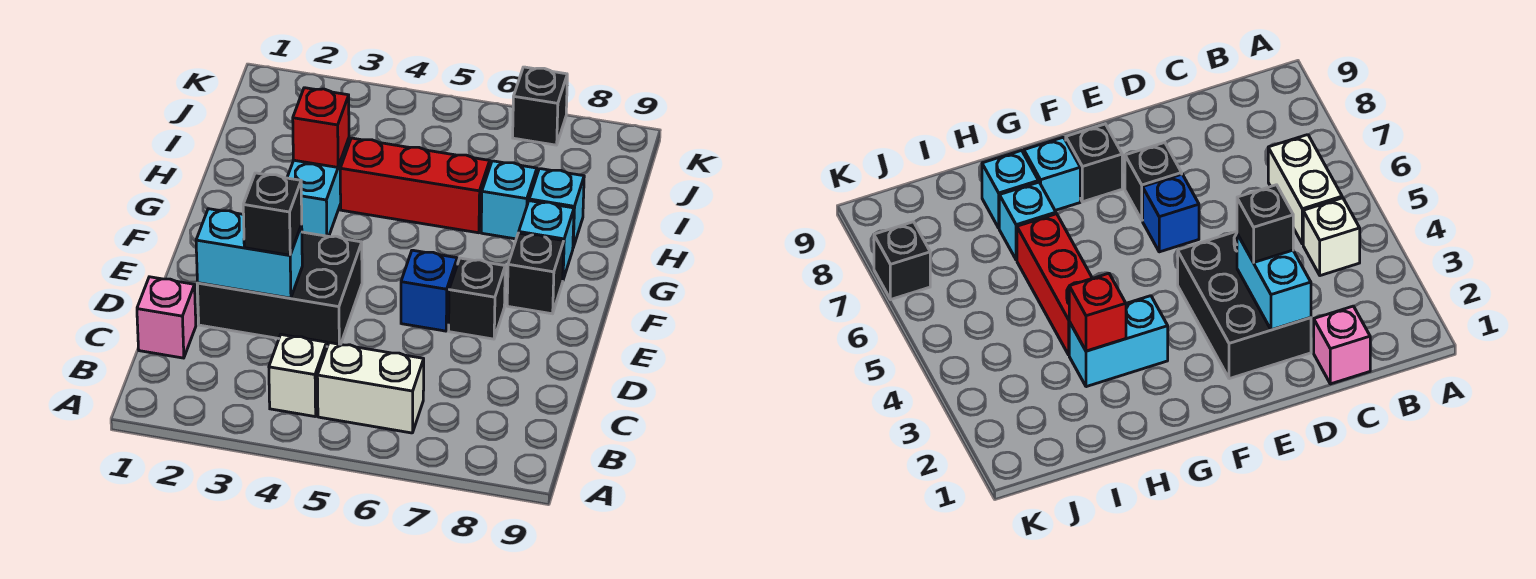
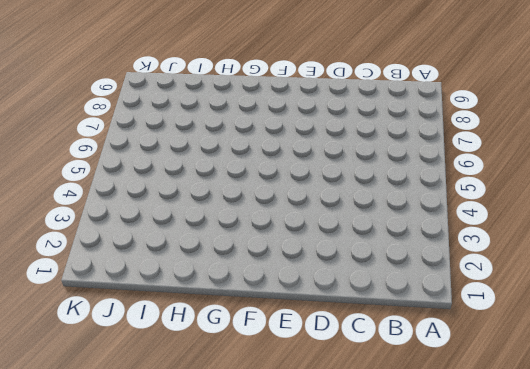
none -> white brick B4 level 1
none -> white brick B5:B6 level 1
none -> pink brick C1 level 1

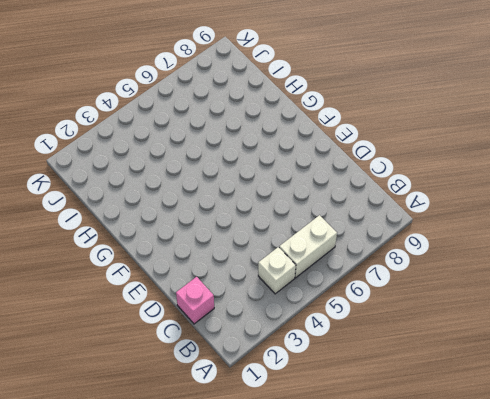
none -> black brick D2:E4 level 1
none -> blue brick E6 level 1
none -> black brick E7 level 1

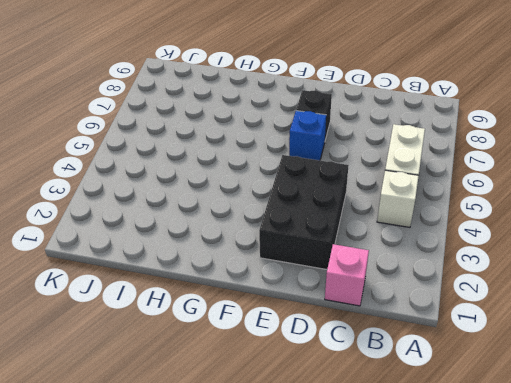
none -> black brick F8 level 1
none -> cyan brick G3:H3 level 1
none -> cyan brick G8 level 1

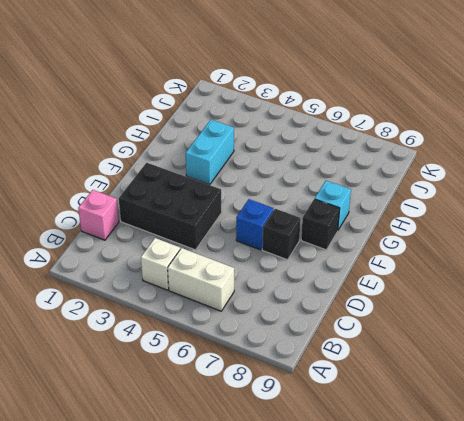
none -> red brick H4:H6 level 1
none -> cyan brick H7 level 1
none -> cyan brick H8 level 1

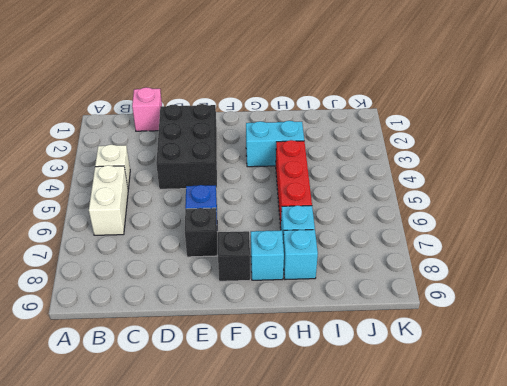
none -> black brick K7 level 1
none -> cyan brick D2:D3 level 2
none -> red brick H3 level 2

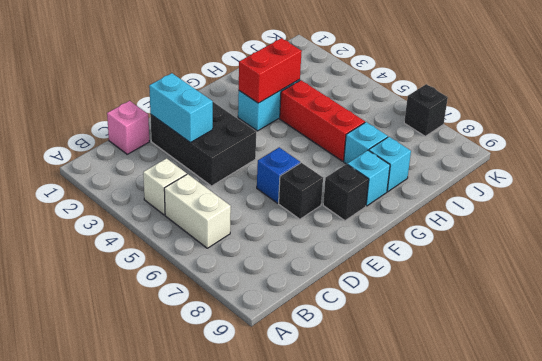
red brick G3:H3 level 2 -> red brick H3 level 2
none -> black brick D3 level 3

